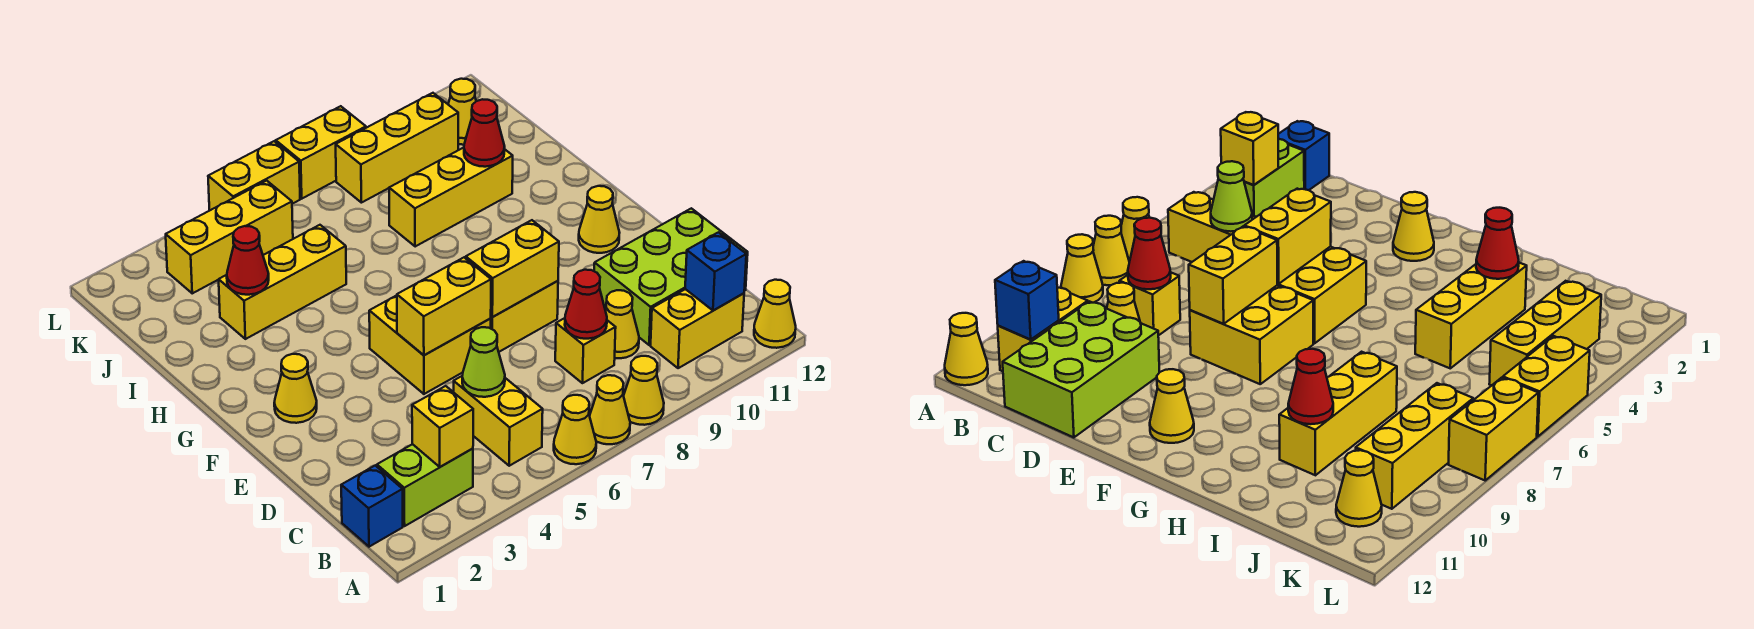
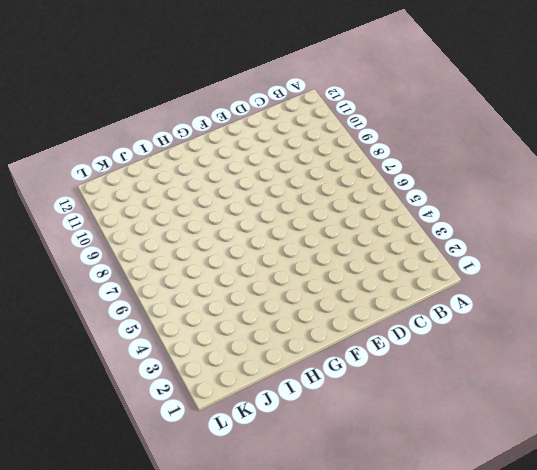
none -> yellow cone A6 level 1
none -> yellow cone A7 level 1
none -> yellow cone A8 level 1
none -> yellow cone A12 level 1

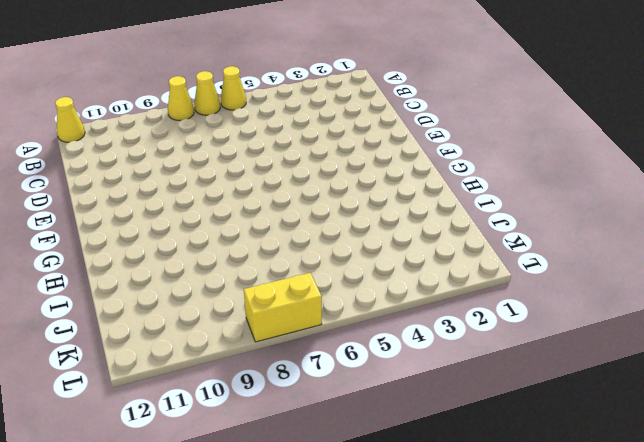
none -> blue brick B1 level 1
none -> lime brick B2:B3 level 1
none -> yellow brick B5:C5 level 1
none -> yellow brick B10:B11 level 1

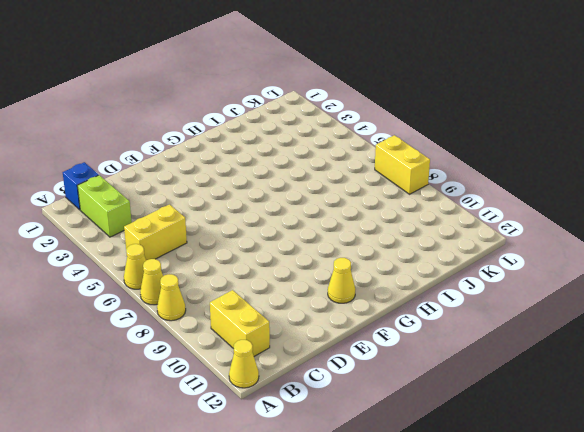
none -> yellow brick C8 level 1
none -> yellow cone C9 level 1
none -> lime brick C10:D12 level 1
none -> yellow brick E5:F6 level 1

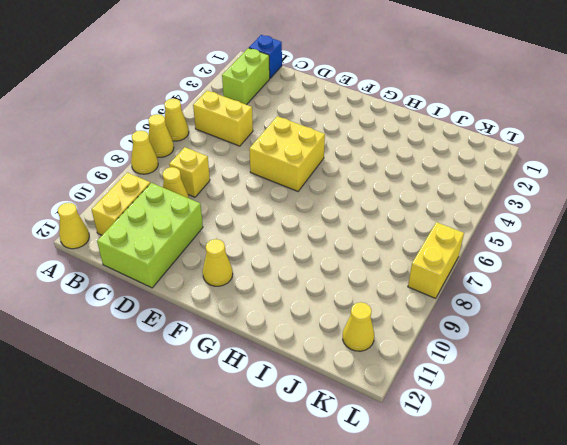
none -> yellow brick E7:F8 level 1
none -> yellow cone F2 level 1
none -> yellow brick I3:I5 level 1
none -> yellow brick I8:I10 level 1

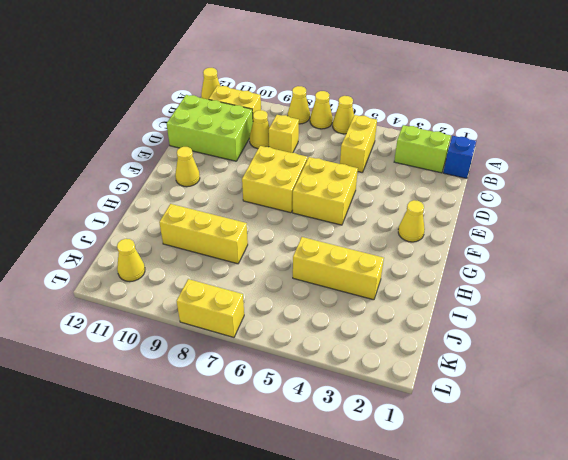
none -> yellow brick K3:K5 level 1
none -> yellow brick K8:K10 level 1
none -> yellow brick L5:L6 level 1
none -> yellow brick B3 level 2

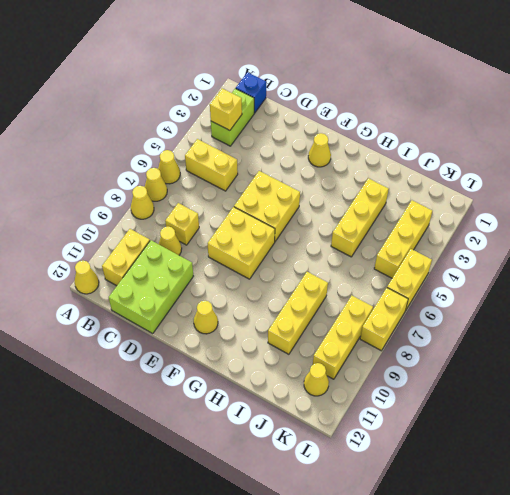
none -> blue brick B11 level 2
none -> lime cone C5 level 2
none -> red cone C8 level 2
none -> yellow brick E5:E6 level 2

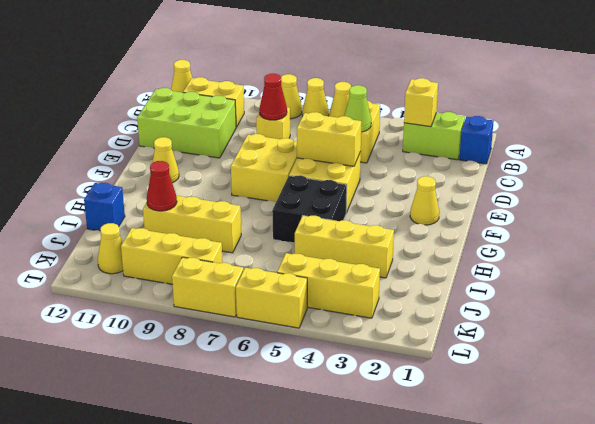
black brick G5:H6 level 1 -> none
blue brick I12 level 1 -> blue brick B11 level 2
none -> yellow cone C9 level 1
none -> yellow brick E7:E8 level 2
none -> red cone I3 level 2

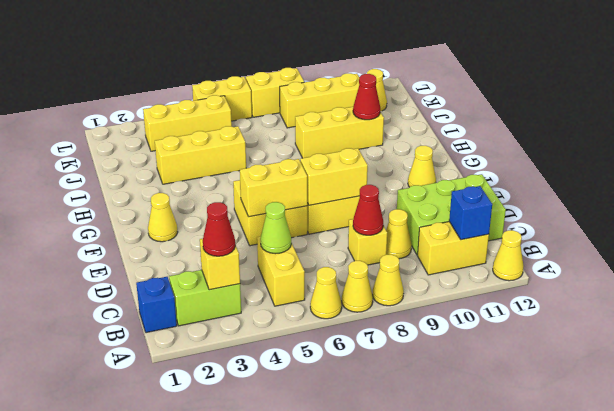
red cone B3 level 3 -> red cone I3 level 2

